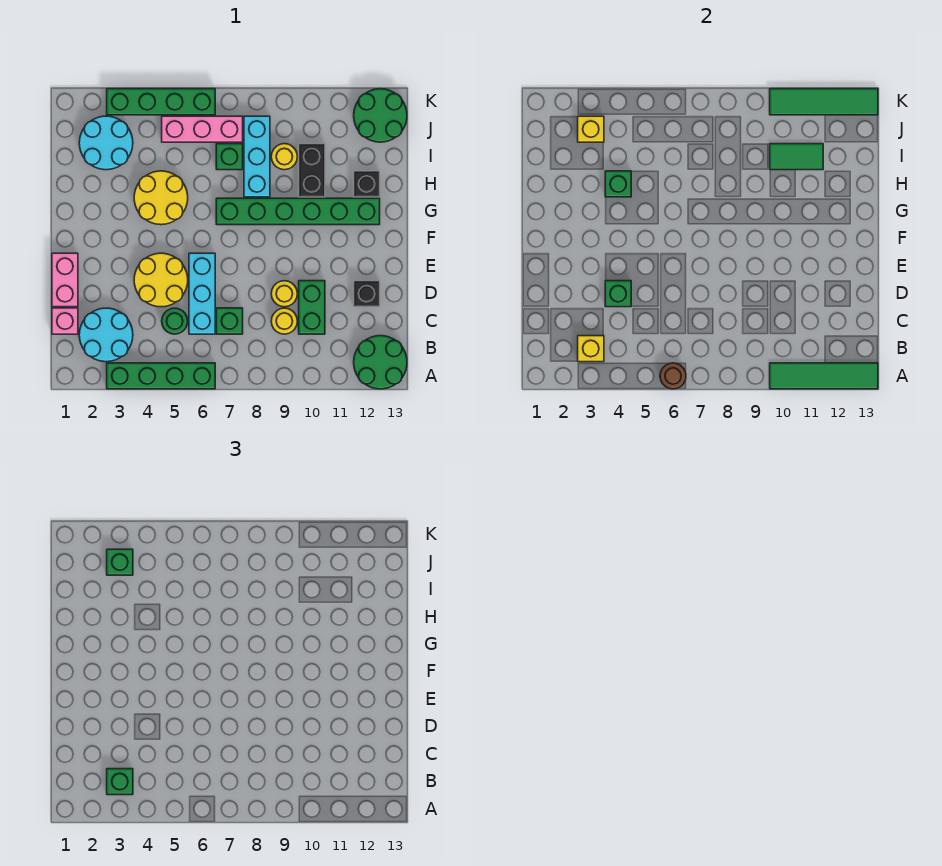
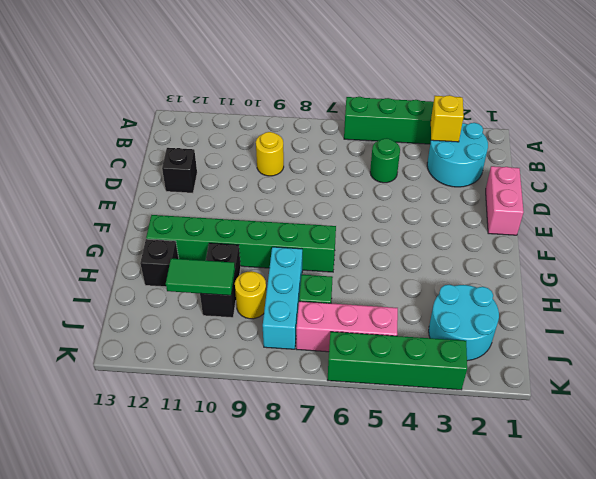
none -> green round brick A12:B13 level 1
none -> pink brick C1 level 1
none -> cyan brick C6:E6 level 1
none -> green brick C7 level 1

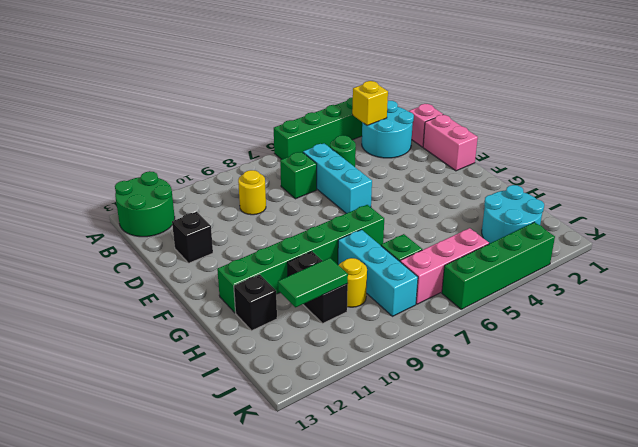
none -> green brick C10:D10 level 1
none -> yellow round brick D4:E5 level 1
none -> yellow round brick D9 level 1
none -> yellow round brick G4:H5 level 1

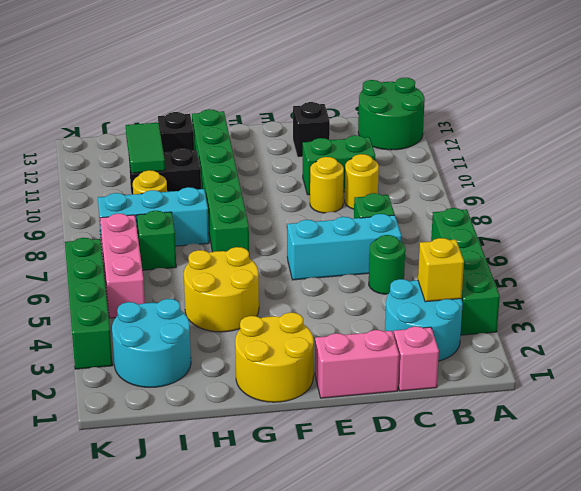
yellow round brick F1:G2 level 1 -> yellow round brick D4:E5 level 1
none -> green round brick J12:K13 level 1
none -> brown round brick A6 level 2
none -> green tile A10:A13 level 2
none -> green brick D4 level 2

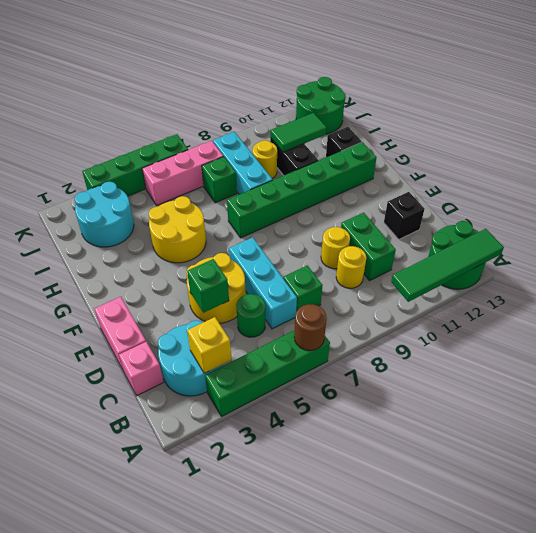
none -> green brick H4 level 2
none -> yellow brick J3 level 2
none -> green tile K10:K13 level 2
none -> green brick B3 level 3

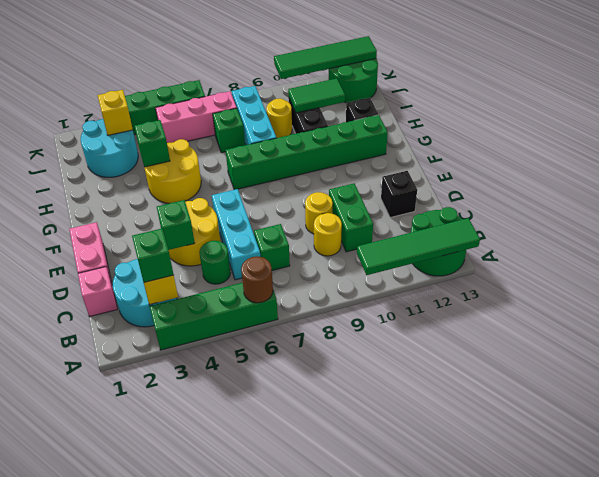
none -> green brick J3 level 3

